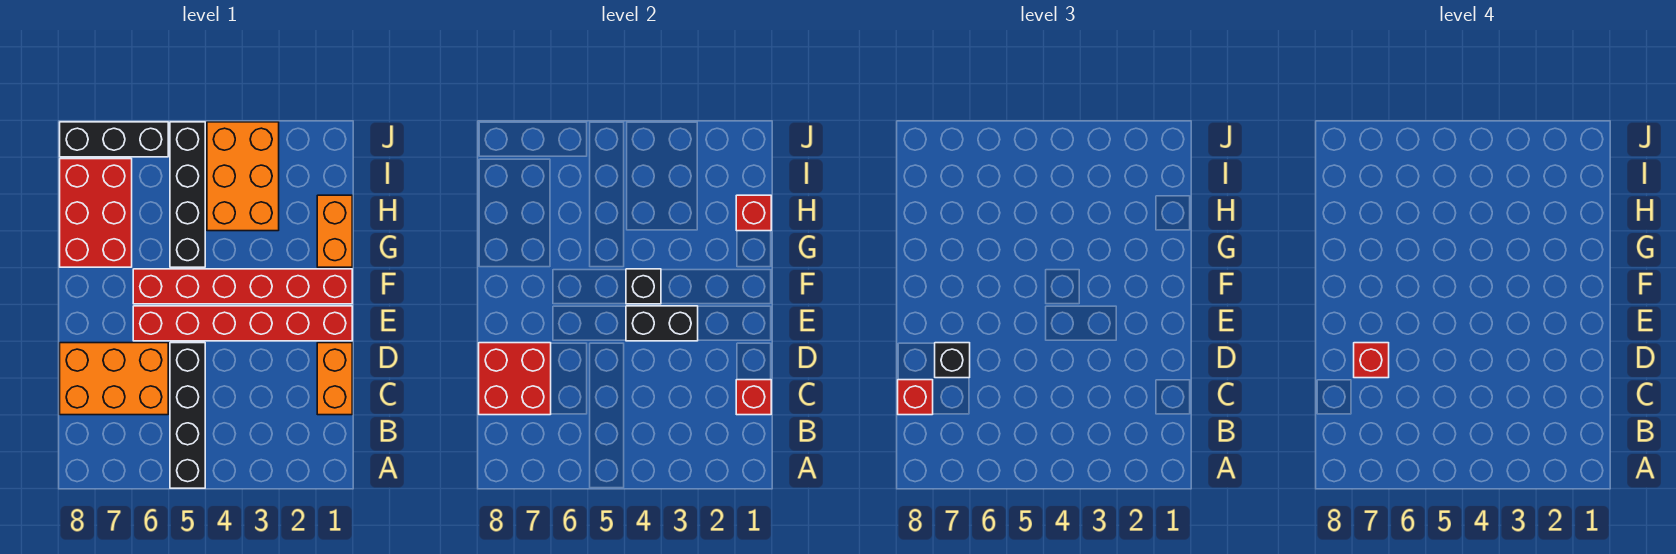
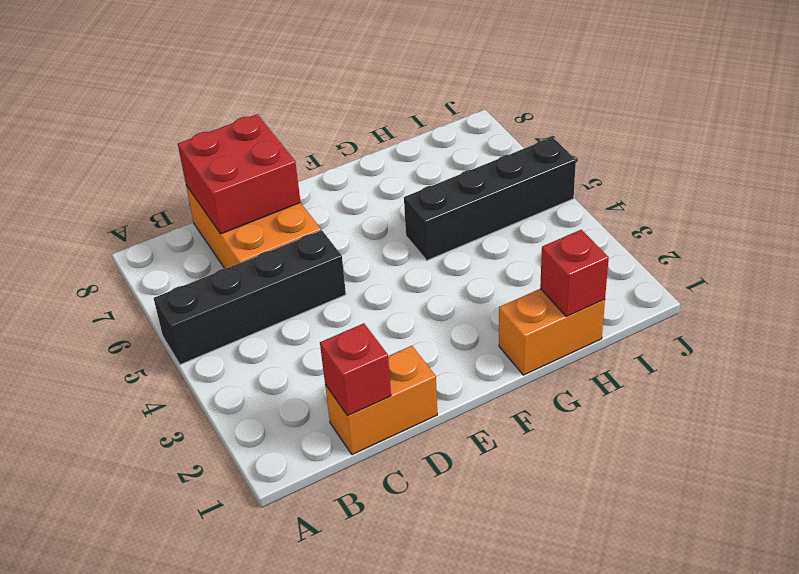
none -> red brick E1:E6 level 1
none -> red brick F1:F6 level 1
none -> red brick G7:I8 level 1

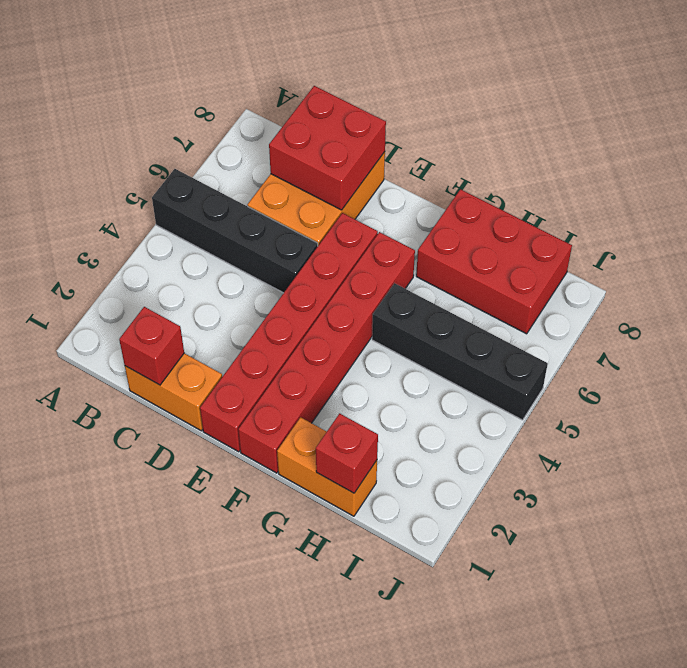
none -> orange brick H3:J4 level 1
none -> black brick J6:J8 level 1
none -> black brick E3:E4 level 2

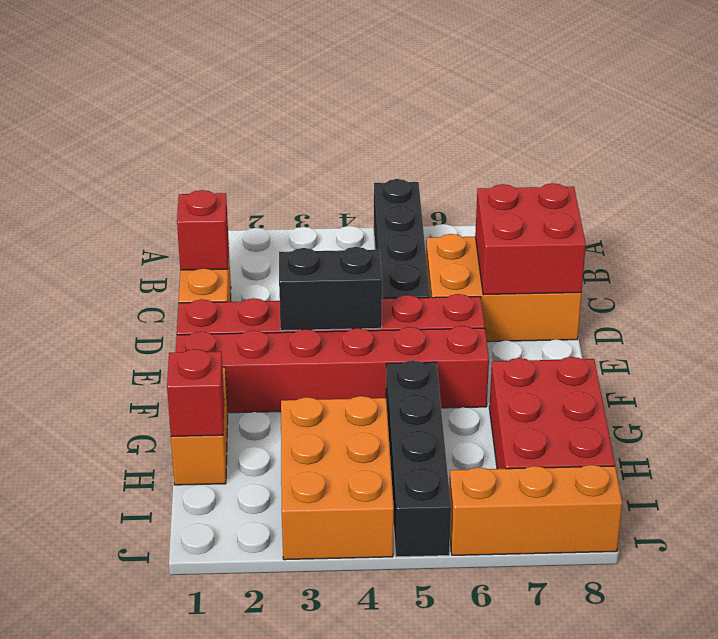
orange brick J6:J8 level 1 -> black brick J6:J8 level 1
none -> black brick F4 level 2
none -> red brick C8 level 3
none -> black brick D7 level 3

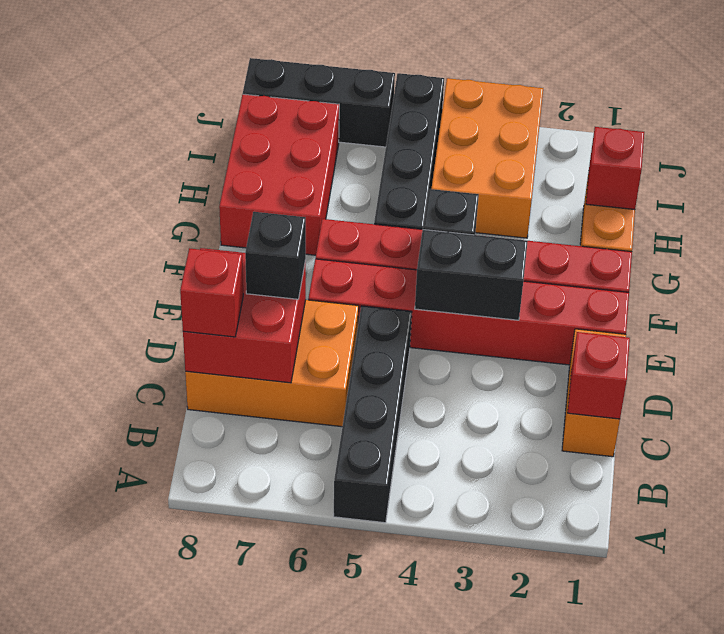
none -> red brick D7 level 4

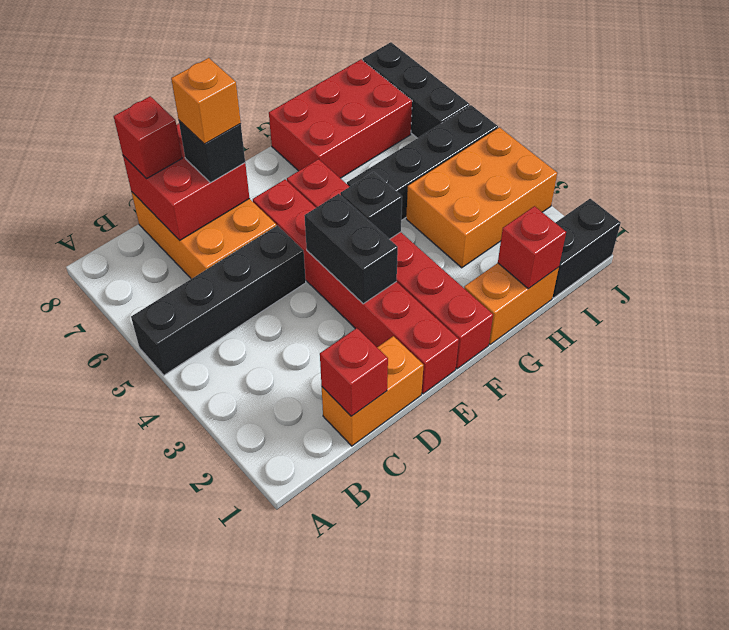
orange brick D7 level 4 -> red brick D7 level 4
black brick I1:J1 level 1 -> none

